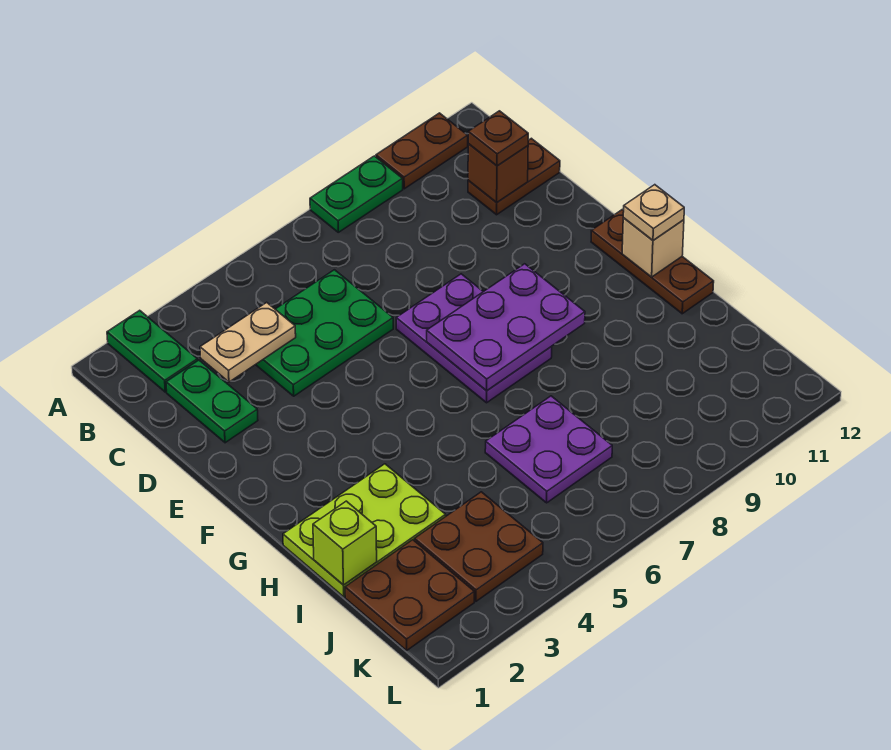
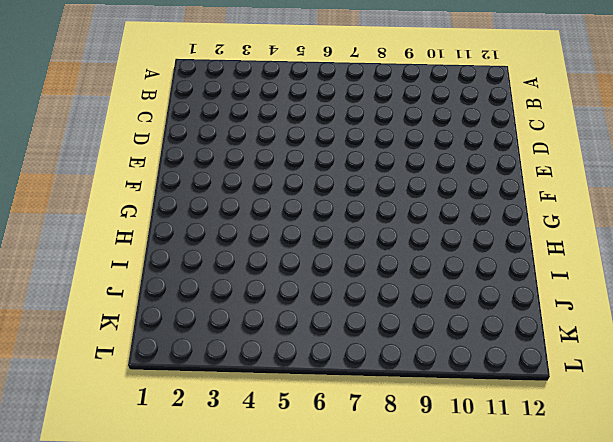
none -> green plate A2:B2 level 1
none -> green plate A8:A9 level 1
none -> brown plate A10:A11 level 1

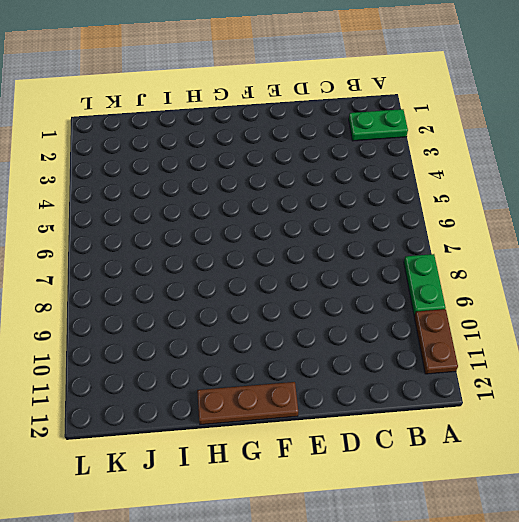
none -> green plate C2:D2 level 1
none -> green plate C4:D6 level 1
none -> brown plate C11:C12 level 1

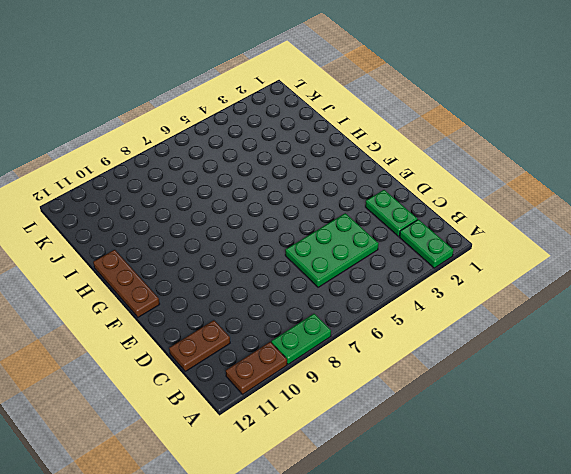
none -> purple plate E7:G8 level 1
none -> lime plate H1:I3 level 1
none -> purple plate I6:J7 level 1

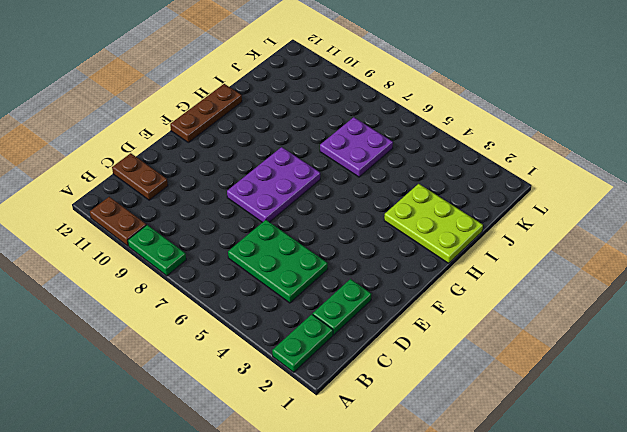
none -> brown plate J1:K2 level 1
none -> brown plate J3:K4 level 1
none -> tan plate C3:C4 level 2

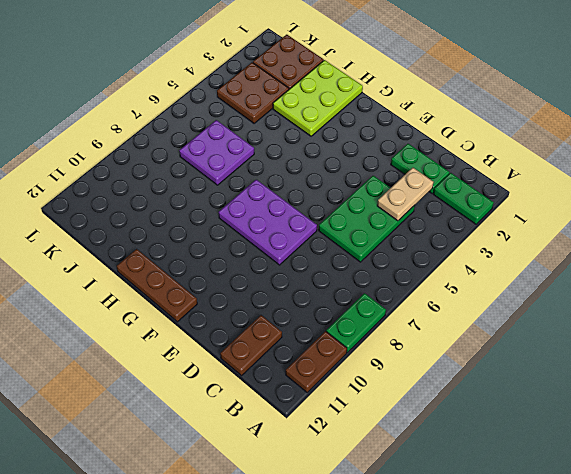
none -> brown brick C11 level 2
none -> purple plate F7:G9 level 2
none -> tan brick G12 level 2

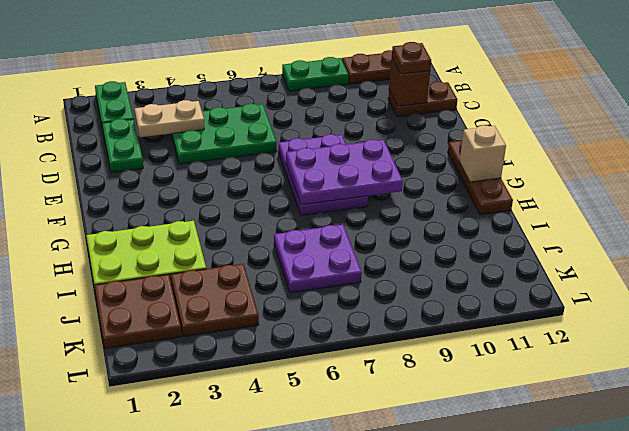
none -> lime brick I1 level 2
none -> tan plate G12 level 3

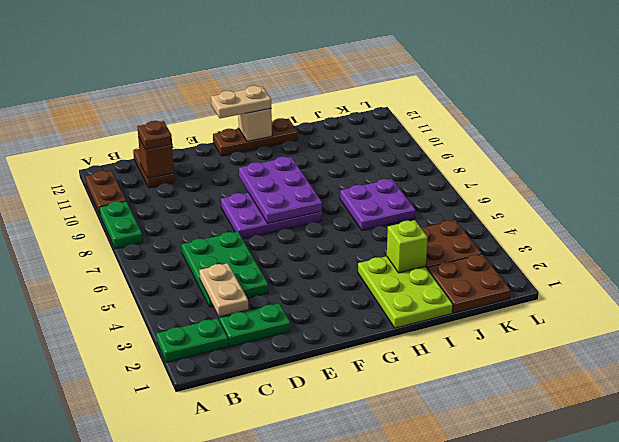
tan plate F12:G12 level 3 -> tan plate G12 level 3
lime brick I3 level 2 -> lime brick I1 level 2

